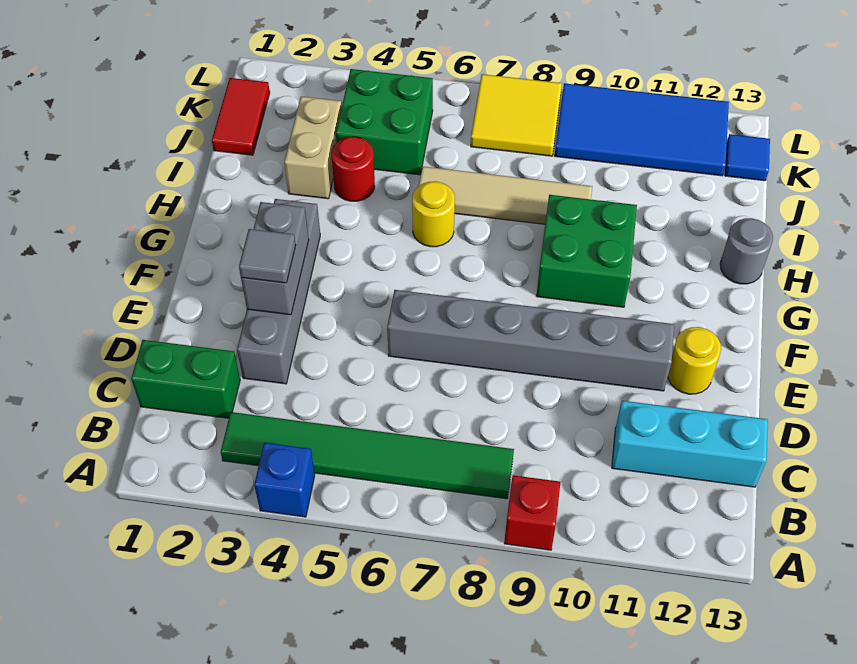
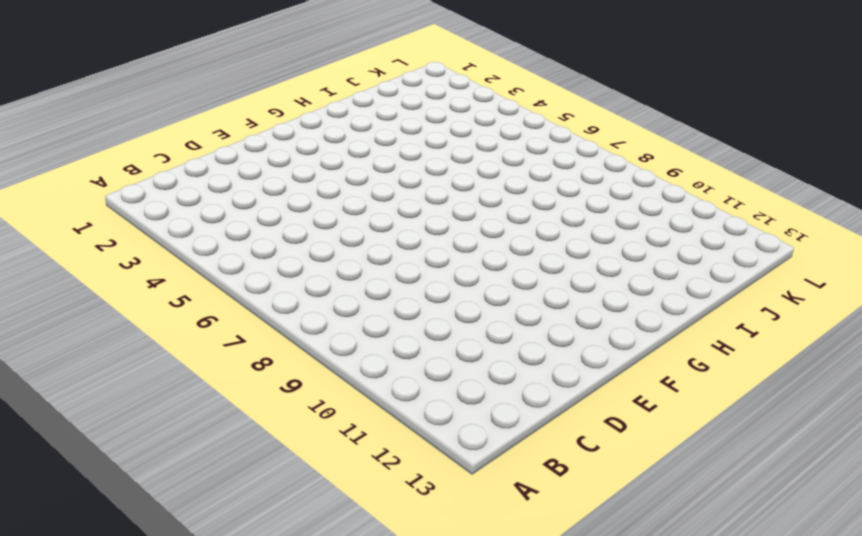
none -> blue brick A4 level 1
none -> red brick A9 level 1
none -> green tile B3:B8 level 1

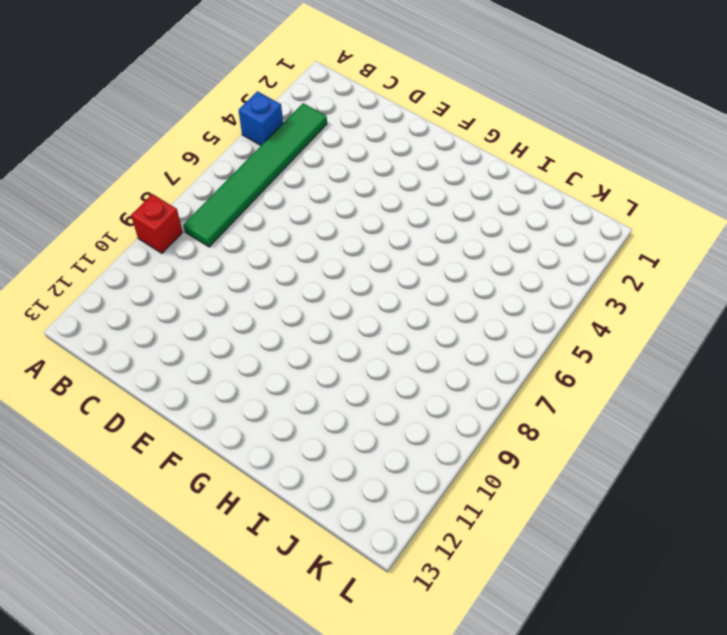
none -> green brick C1:C2 level 1
none -> cyan brick C11:C13 level 1
none -> grey brick D3:G3 level 1

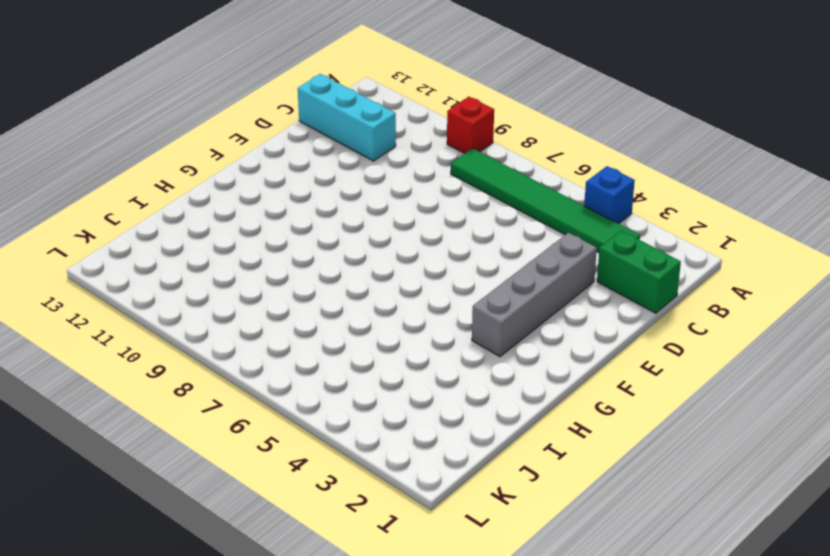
none -> grey brick E6:E11 level 1
none -> yellow round brick E12 level 1
none -> green brick G9:H10 level 1

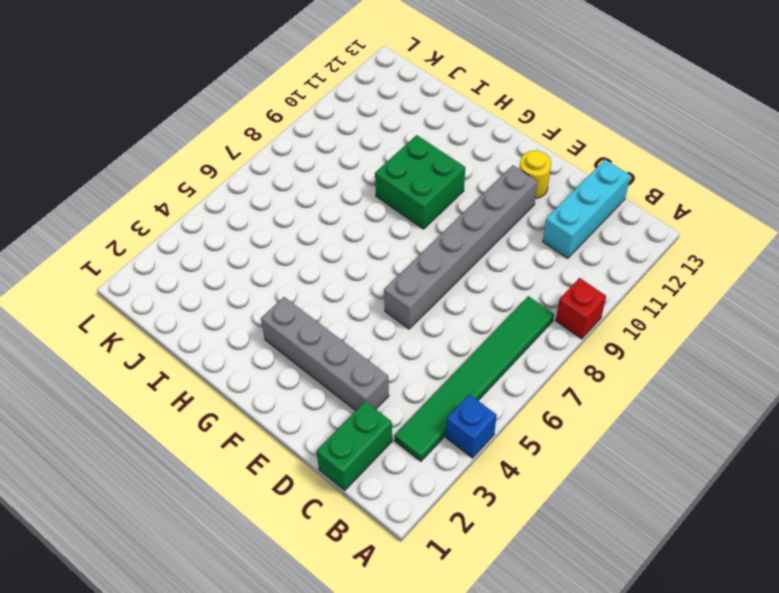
none -> yellow round brick H6 level 1
none -> grey round brick H13 level 1
none -> tan brick I3:J3 level 1

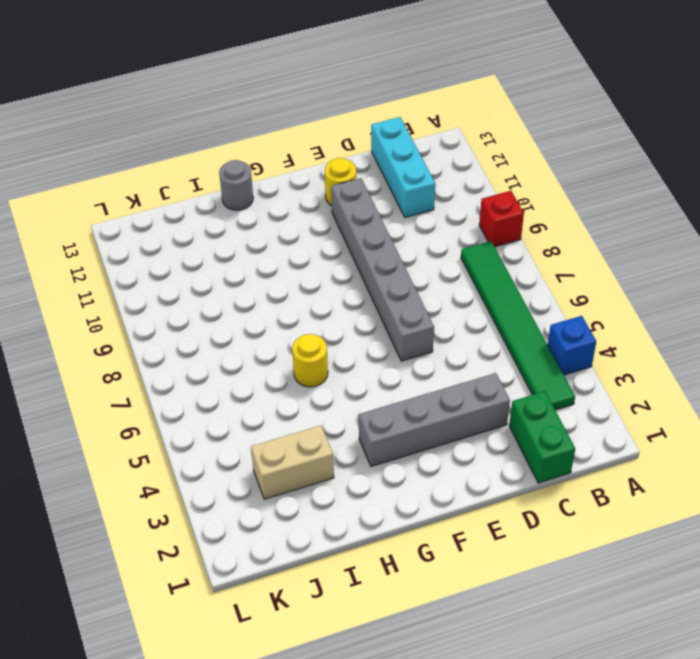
none -> green brick G9:H10 level 1
none -> red round brick I4 level 1
none -> tan tile I6:I9 level 1

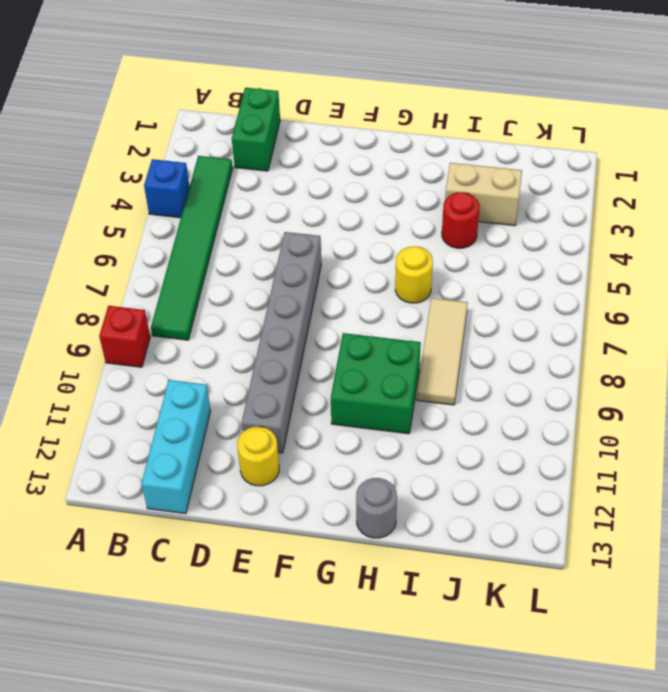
tan tile I7:I9 level 1 -> tan tile I6:I9 level 1
none -> grey brick D3:G3 level 1
none -> red tile J1:K1 level 1
none -> green brick J4:K5 level 1

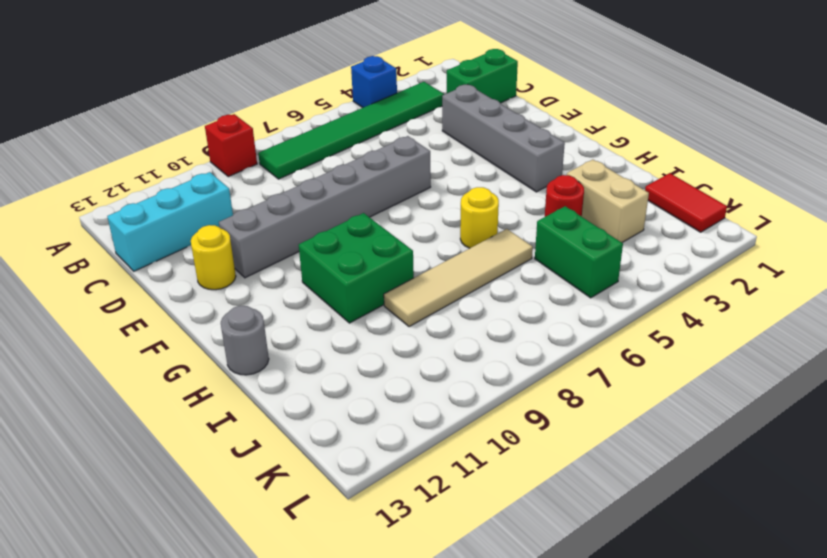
green brick J5:K5 level 1 -> green brick J4:K5 level 1
none -> yellow tile K7:L8 level 1
none -> blue tile K9:L12 level 1
none -> blue tile K13 level 1

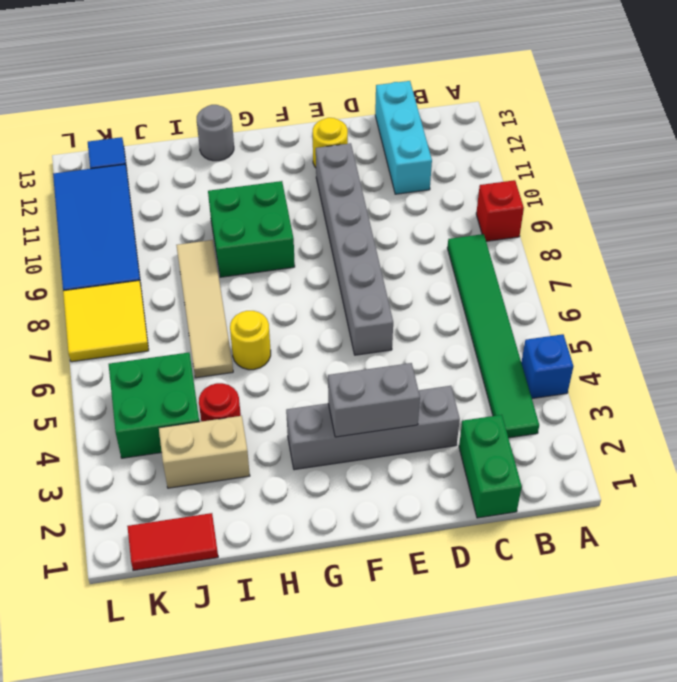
none -> grey tile E3 level 3

